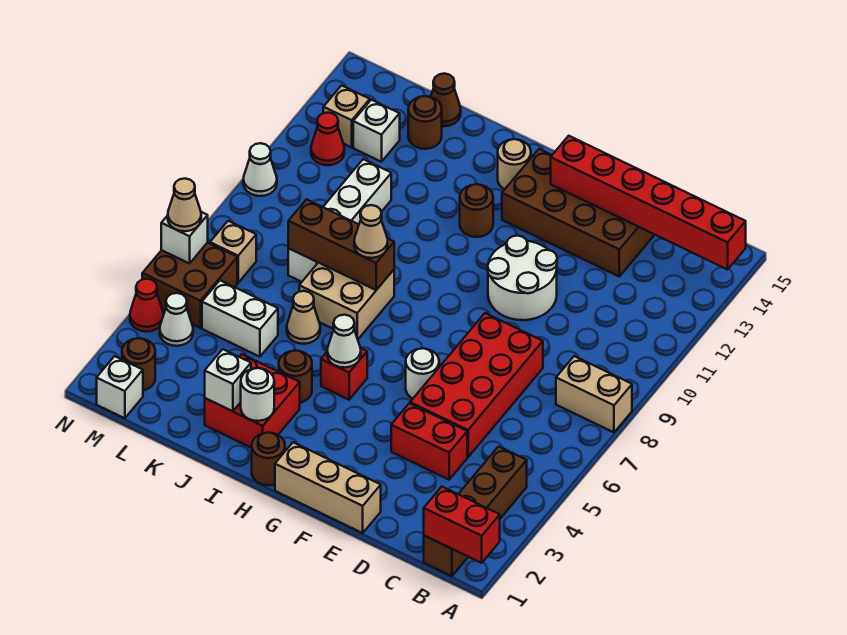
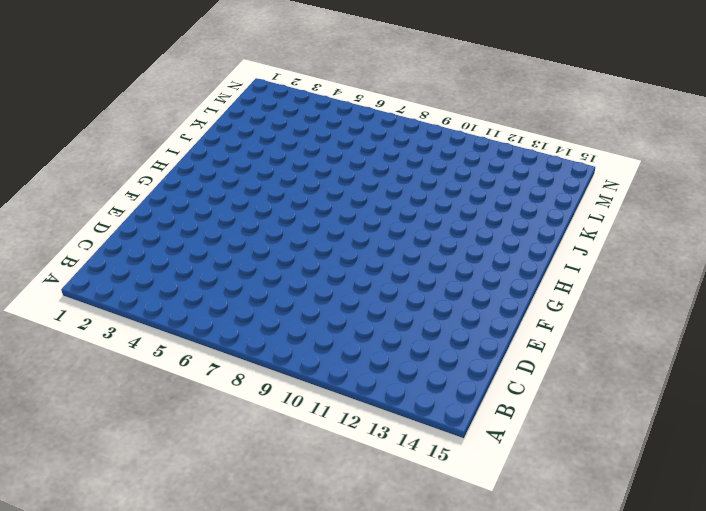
none -> tan brick A8:B8 level 1
none -> brown brick B1:B4 level 1
none -> red brick D4:E4 level 1
none -> red brick D5:E8 level 1

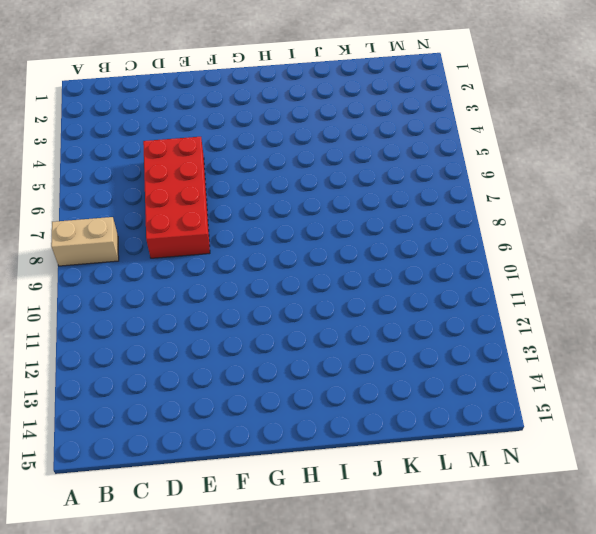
none -> brown brick B1:B4 level 1
none -> red brick D4:E4 level 1
none -> brown brick D13:G14 level 1
none -> tan brick E1:G1 level 1

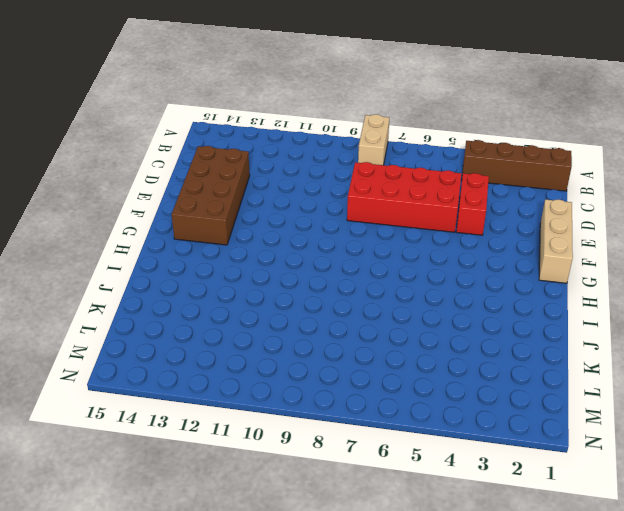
none -> white round brick E10:F11 level 1
none -> white round brick F6 level 1
none -> brown round brick H1 level 1
none -> red brick H5 level 1

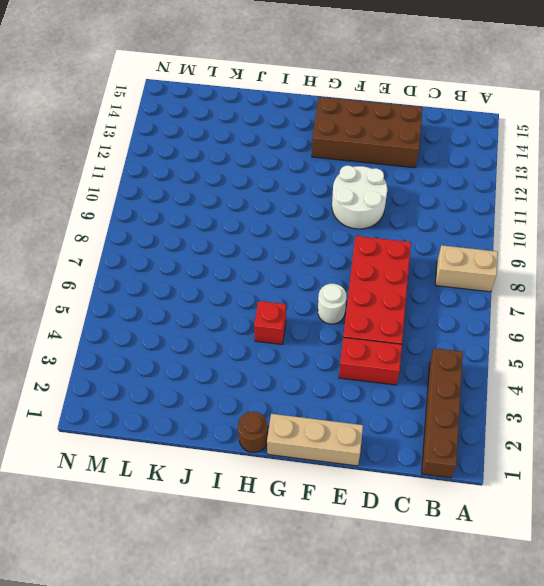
none -> brown round brick H12 level 1
none -> tan round brick H14 level 1
none -> red brick I2:J3 level 1
none -> brown round brick I4 level 1

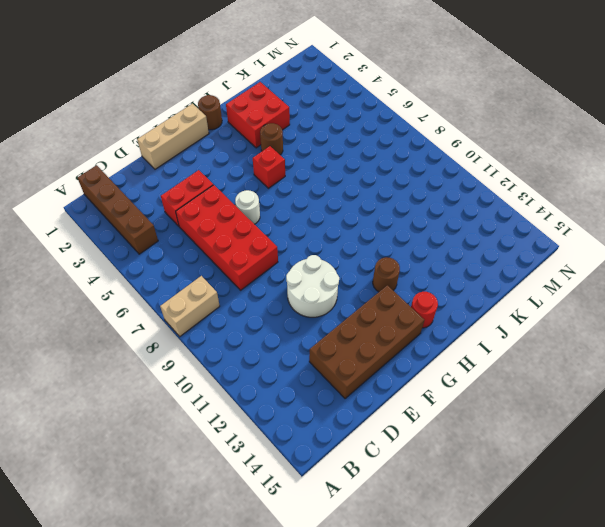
red round brick H14 level 1 -> tan round brick H14 level 1
none -> tan brick I7:J8 level 1
none -> tan cone J6 level 1
none -> white brick K5:L5 level 1
none -> white brick K8:K11 level 1

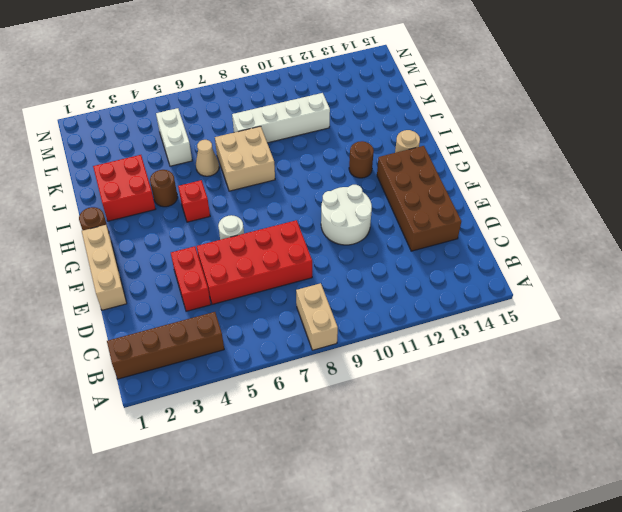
none -> brown round brick K14 level 1
none -> brown cone K15 level 1
none -> white brick L13 level 1
none -> white brick M1 level 1

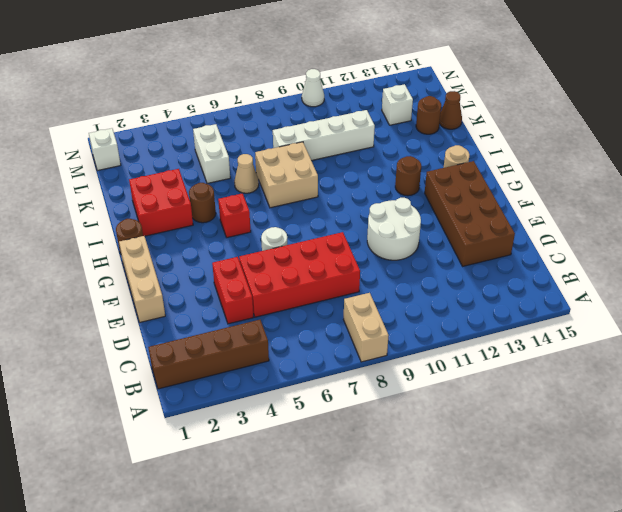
none -> brown round brick M2 level 1
none -> white cone M4 level 1
none -> brown brick M5:N6 level 1
none -> tan brick M7 level 1

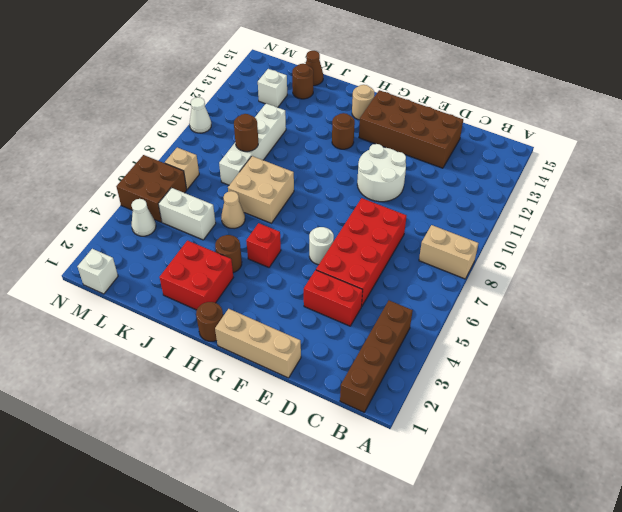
brown round brick K9 level 2 -> brown round brick M2 level 1
none -> red cone M12 level 1
none -> tan brick M13 level 1
none -> red cone N4 level 1
none -> red brick A1:B1 level 2

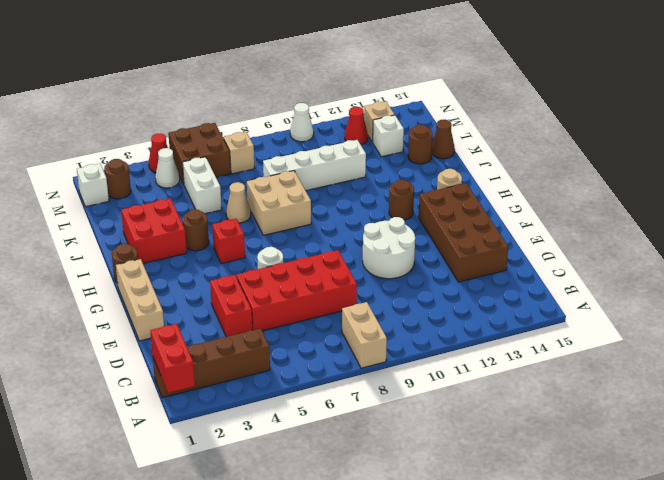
none -> red brick A14:F14 level 2
none -> white cone H5 level 2
none -> white round brick I2 level 2
none -> brown brick I8:K8 level 2

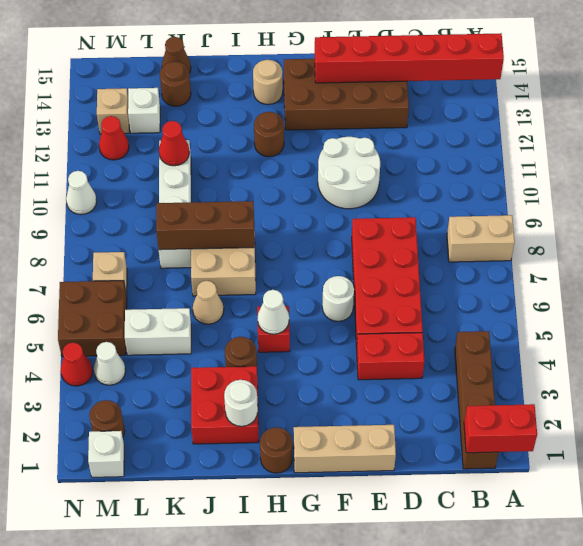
red cone K11 level 2 -> none
none -> white brick J2 level 2
none -> white brick N6 level 2
none -> tan cone I8 level 3
none -> tan cone N6 level 3

